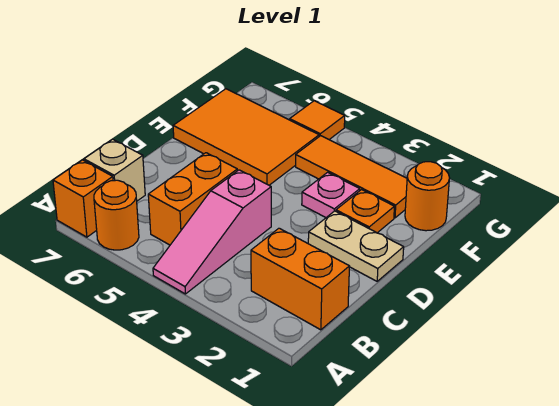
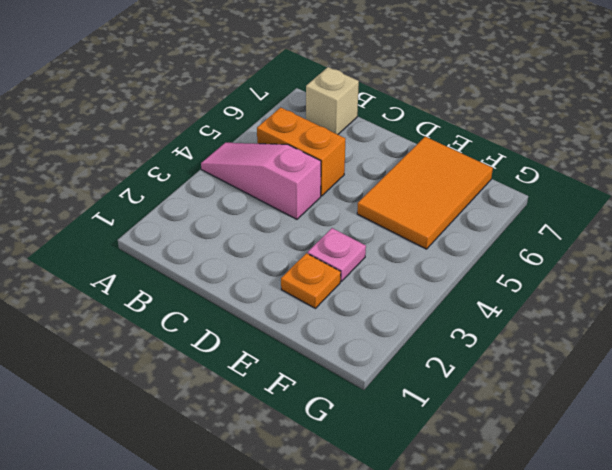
none -> orange round brick A6 level 1
none -> orange brick A7 level 1
none -> orange brick B1:B2 level 1

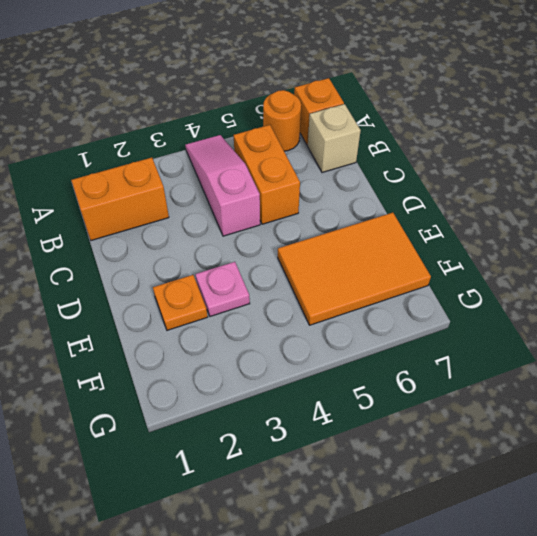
none -> tan plate D1:D2 level 1
none -> orange round brick F1 level 1
none -> orange tile F2:F4 level 1

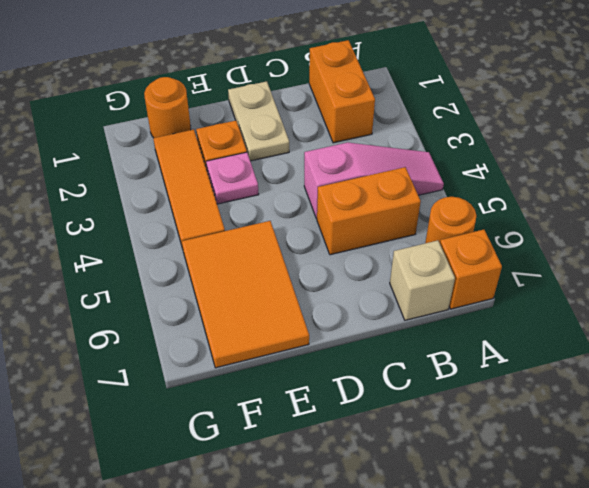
none -> orange tile G5 level 1

